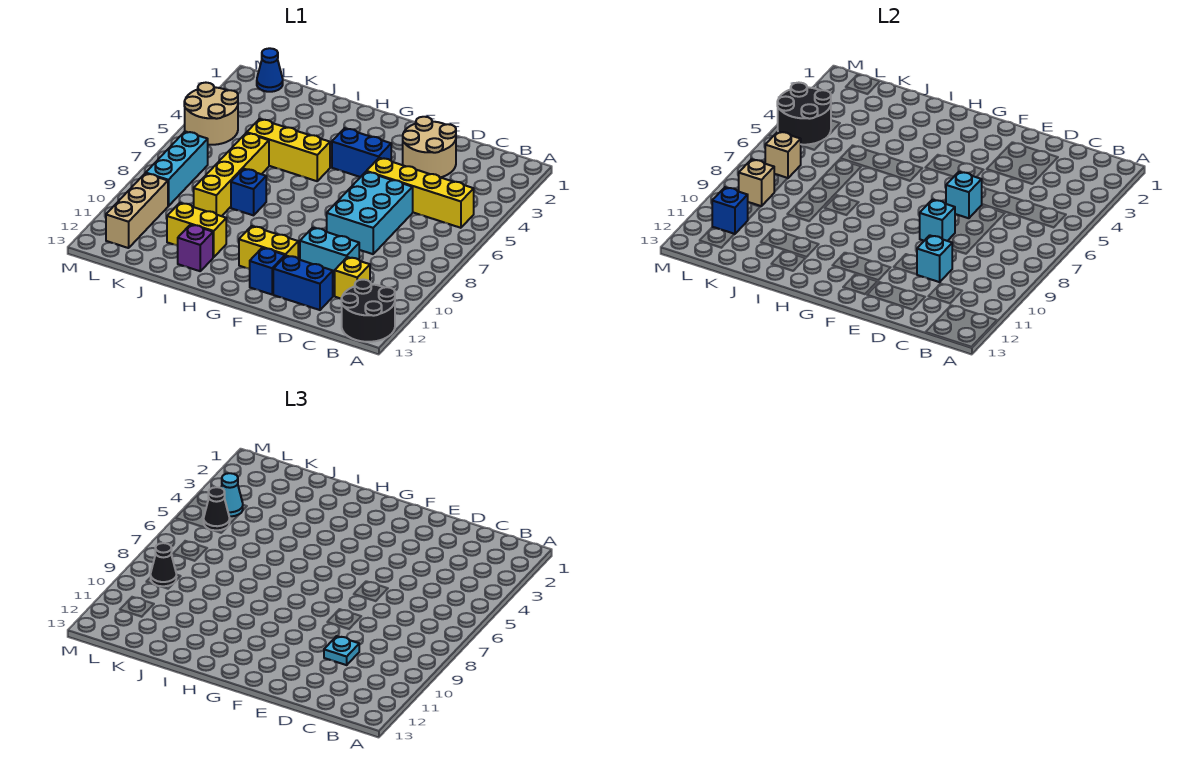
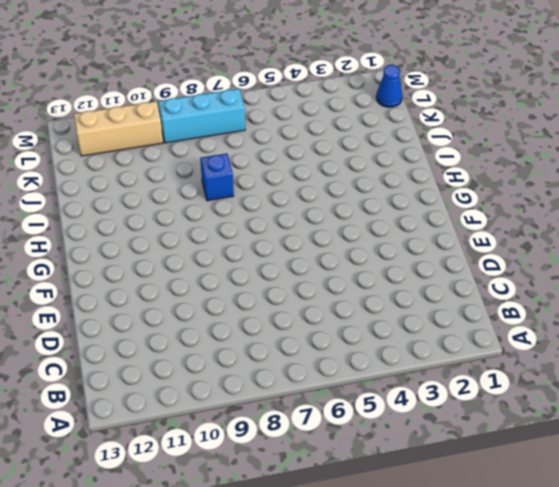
none -> black round brick A12:B13 level 1
none -> yellow brick B5:E5 level 1
none -> yellow brick C11 level 1
none -> tan round brick D2:E3 level 1

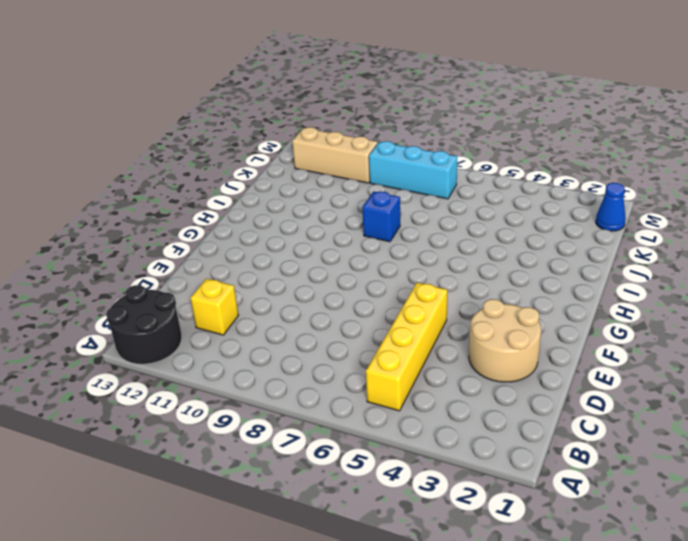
none -> cyan brick D6:E8 level 1
none -> cyan brick D10:E10 level 1
none -> blue brick D12:E12 level 1
none -> blue brick F4:G4 level 1

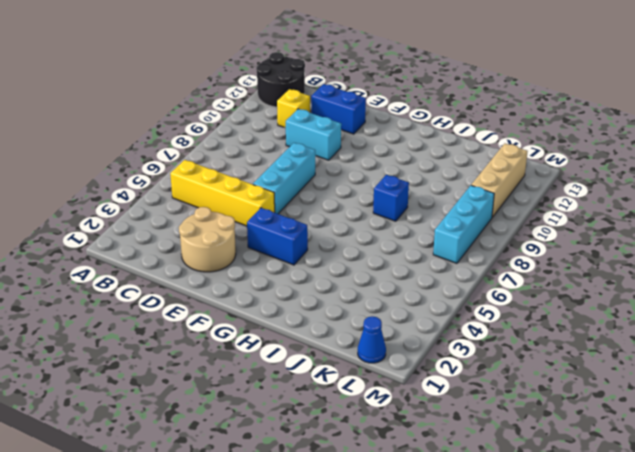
cyan brick E6:E8 level 1 -> cyan brick D6:E8 level 1
none -> yellow brick F11:G11 level 1
none -> blue brick F12 level 1
none -> yellow brick H5:J5 level 1
none -> yellow brick I11:J11 level 1

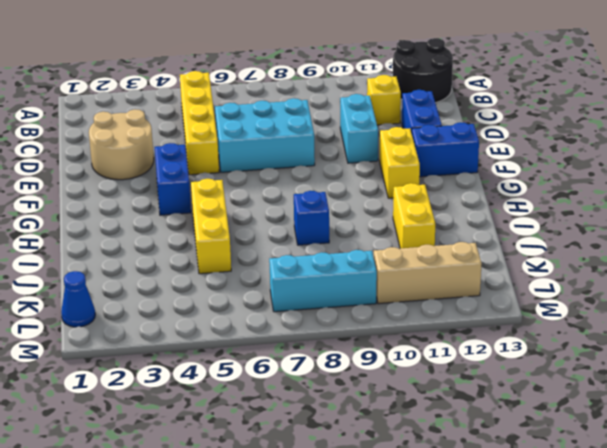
blue brick F12:F13 level 1 -> blue brick F12 level 1
none -> purple brick I12 level 1
none -> yellow brick J6:J9 level 1
none -> tan round brick L4:M5 level 1
none -> cyan brick D10 level 2

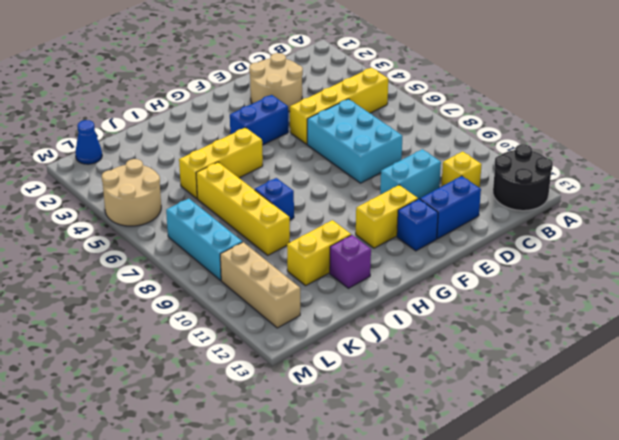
none -> cyan brick D10 level 2
none -> cyan brick E6 level 2
none -> cyan brick E8 level 2
none -> black round brick L4:M5 level 2

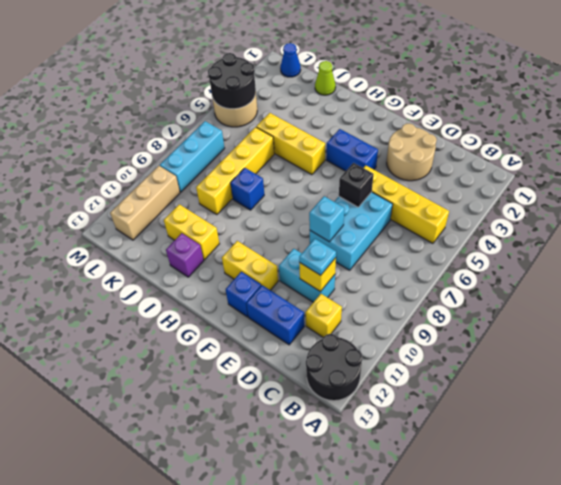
yellow brick D10 level 2 -> cyan brick D10 level 2
black brick E6 level 2 -> cyan brick E6 level 2
lime cone J1 level 1 -> none
none -> tan brick L7 level 2
none -> tan brick L9 level 2
none -> blue brick L11 level 2
none -> cyan cone L4 level 3

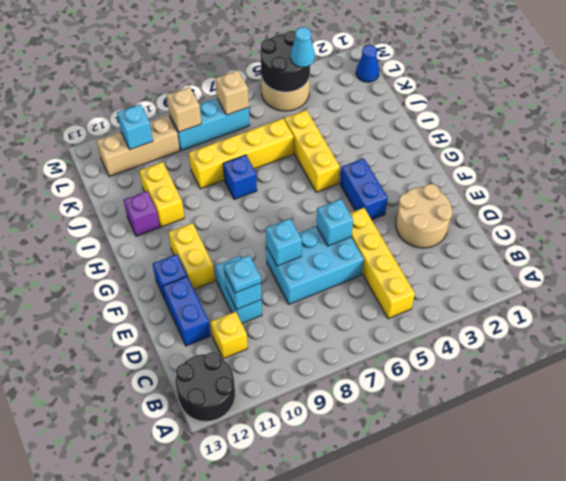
cyan brick L11 level 2 -> blue brick L11 level 2
none -> black cone L5 level 3
none -> black cone L9 level 3

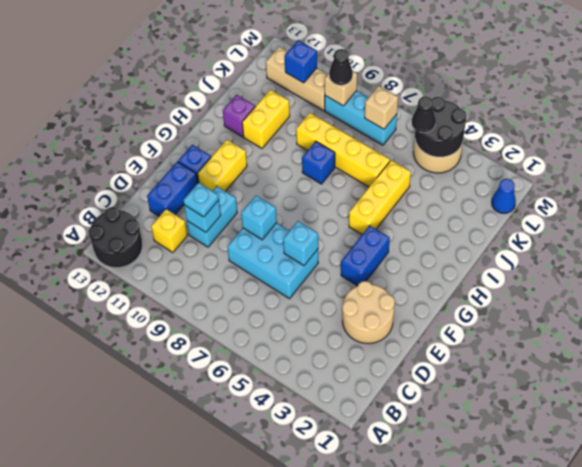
none -> yellow brick B5:E5 level 1
none -> cyan cone L4 level 3

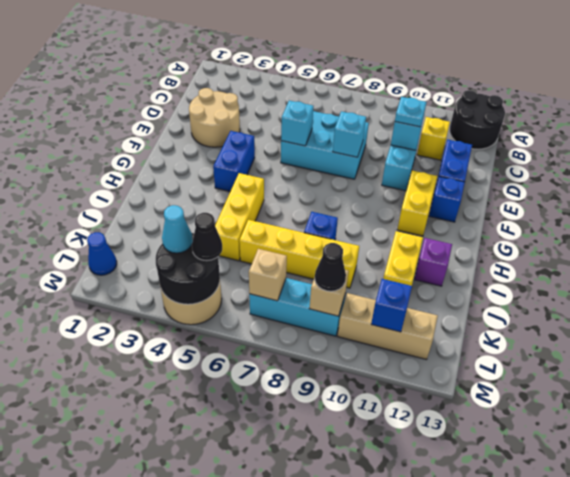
none -> yellow brick B5:E5 level 1

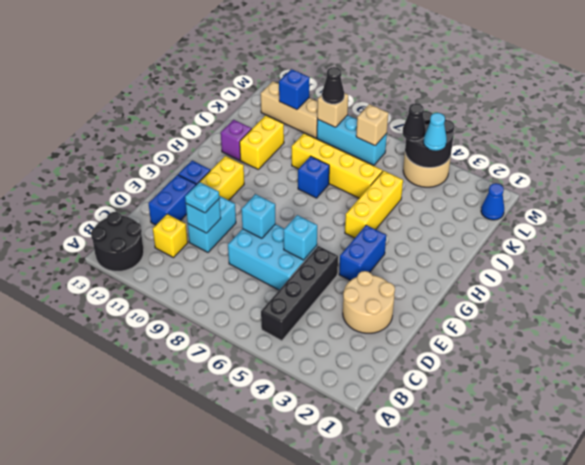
black brick B5:E5 level 1 -> yellow brick B5:E5 level 1

